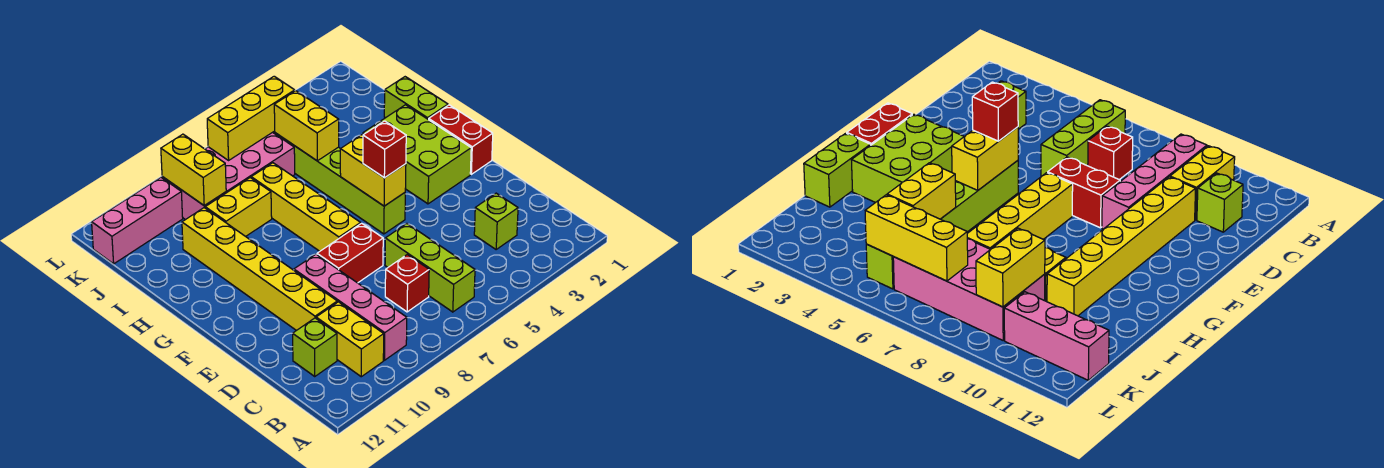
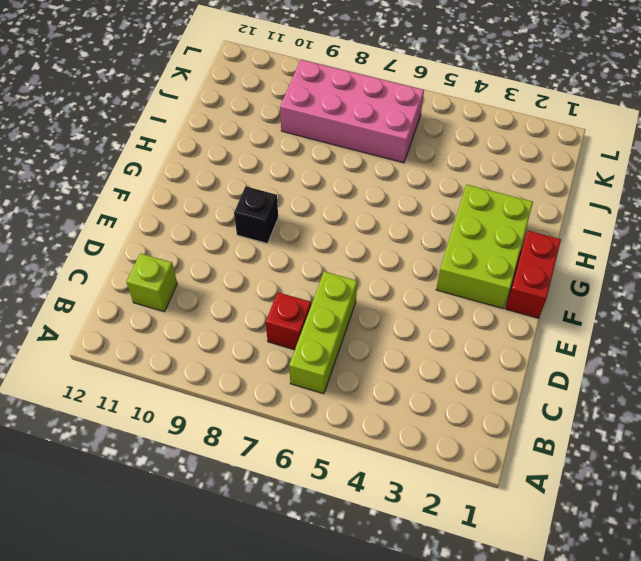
black brick F9 level 1 -> none
none -> pink brick B9:E9 level 1
none -> yellow brick B10:C10 level 1
none -> lime brick C3 level 1

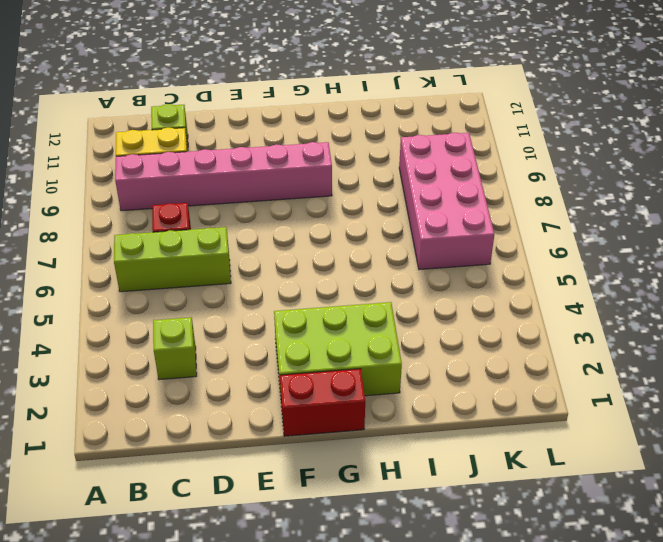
pink brick B9:G9 level 1 -> pink brick B9:E9 level 1
none -> yellow brick D10:I10 level 1
none -> red brick E7:E8 level 1
none -> lime brick F5:K5 level 1

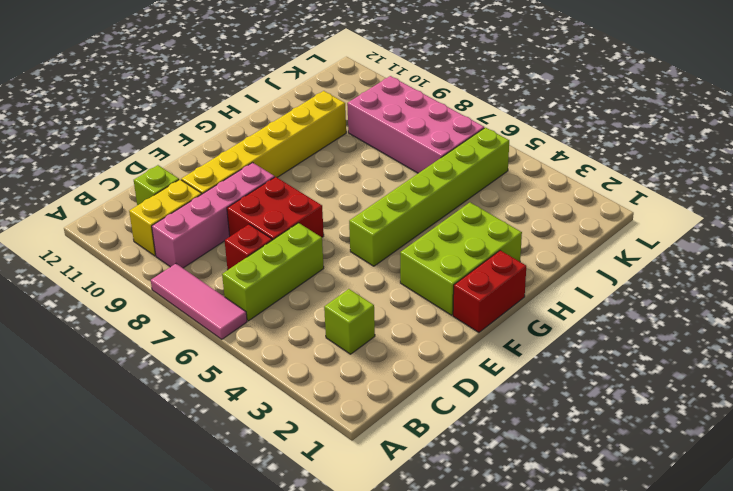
pink tile A6:A8 level 1 -> none
red brick D7:E8 level 1 -> red brick E7:E8 level 1
none -> yellow brick F7:I7 level 1
none -> lime brick H1:I1 level 1
none -> yellow brick I8:I9 level 1

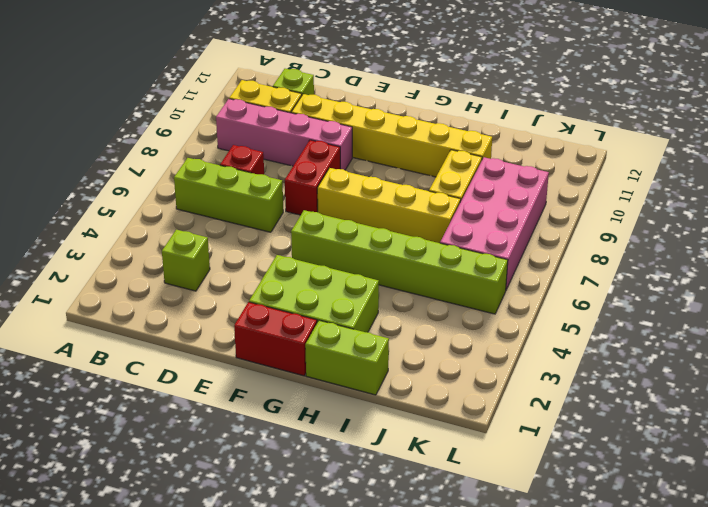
none -> pink brick K10:K12 level 1
none -> yellow brick F5:G5 level 2
none -> yellow brick I5:J5 level 2

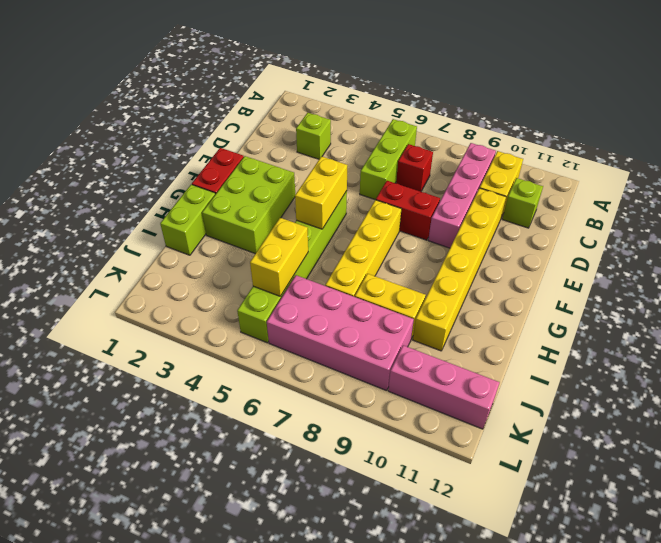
none -> yellow brick J9:K9 level 2
none -> yellow brick K5:K7 level 2
none -> red brick F5 level 3

